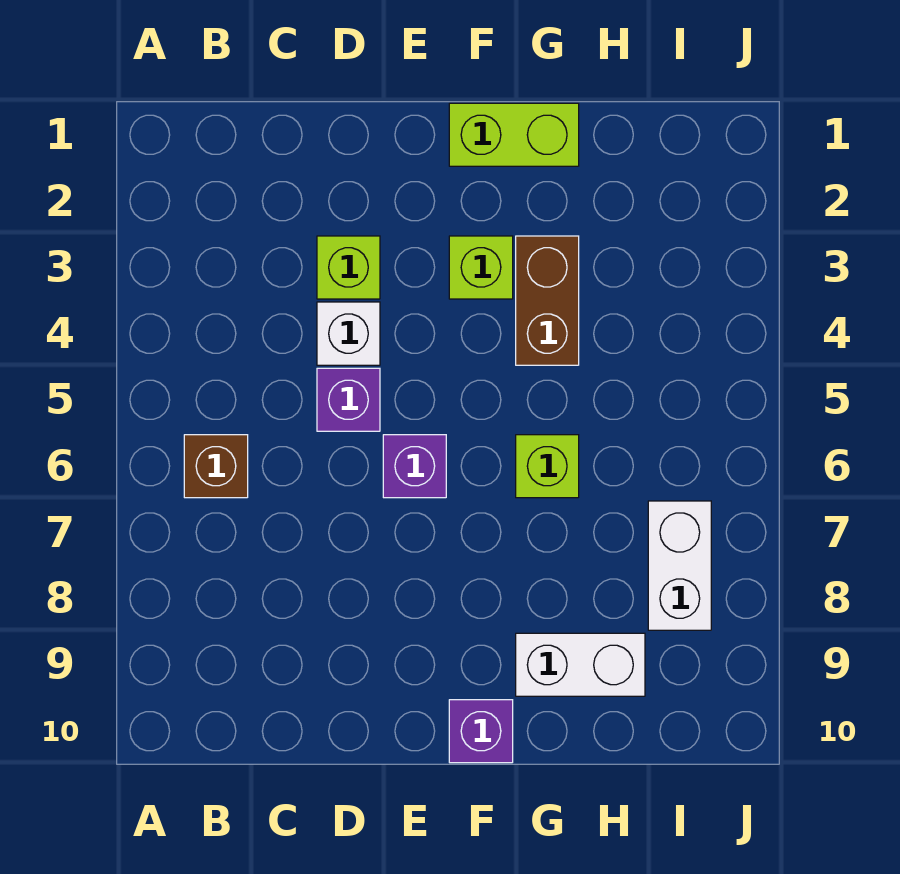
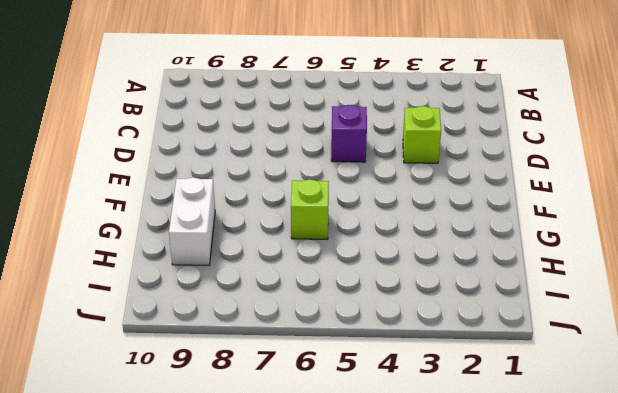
none -> brown brick B6 level 1
none -> white brick D4 level 1
none -> purple brick E6 level 1

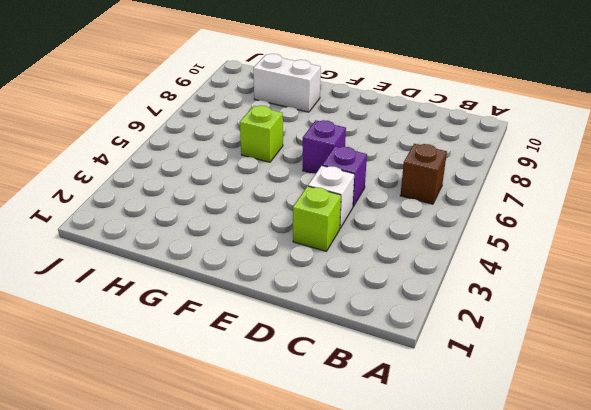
none -> lime brick F1:G1 level 1
none -> lime brick F3 level 1
none -> purple brick F10 level 1

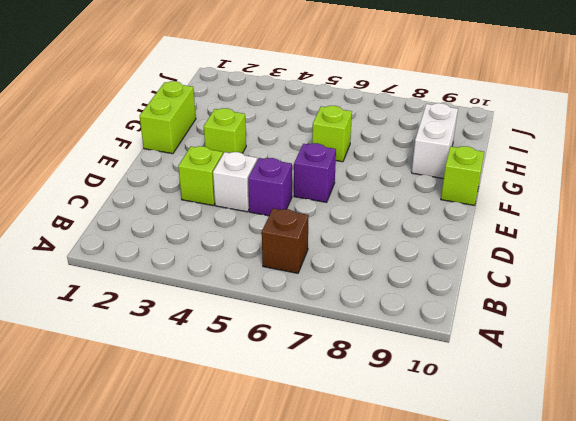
lime brick F10 level 1 -> purple brick F10 level 1
none -> brown brick G3:G4 level 1
none -> white brick I7:I8 level 1

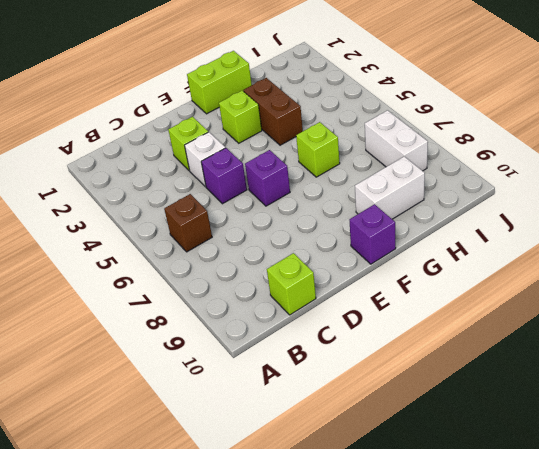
lime brick C10 level 1 -> none

